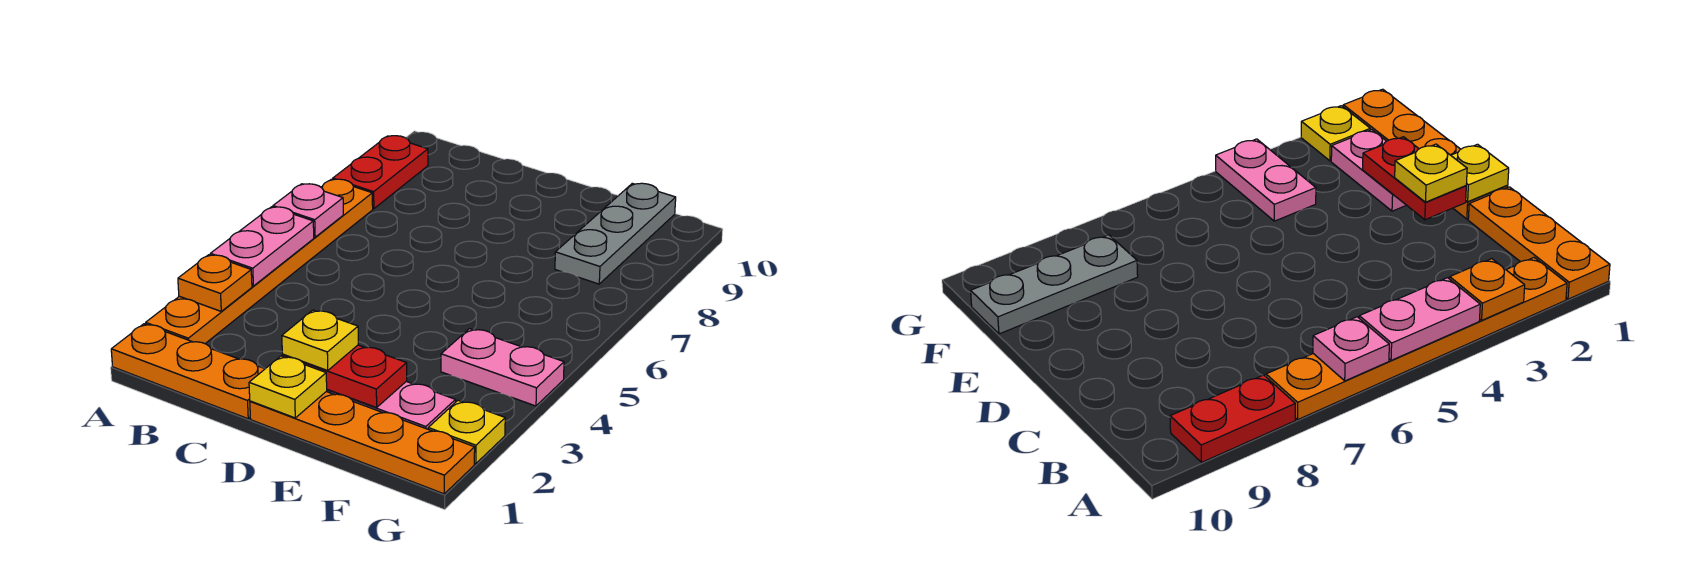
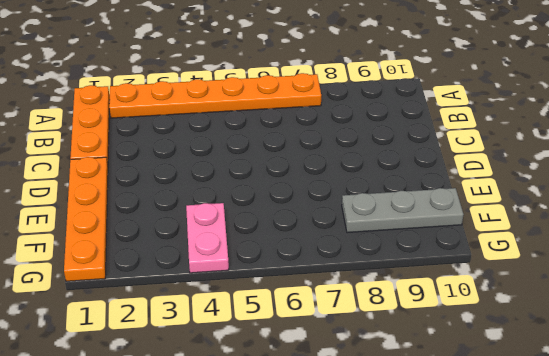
none -> red plate A8:A9 level 1
none -> pink plate E2:F2 level 1
none -> yellow plate G2 level 1

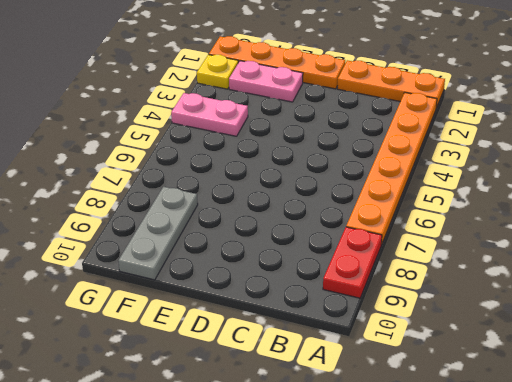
none -> orange plate A3 level 2
none -> pink plate A4:A5 level 2
none -> pink plate A6 level 2

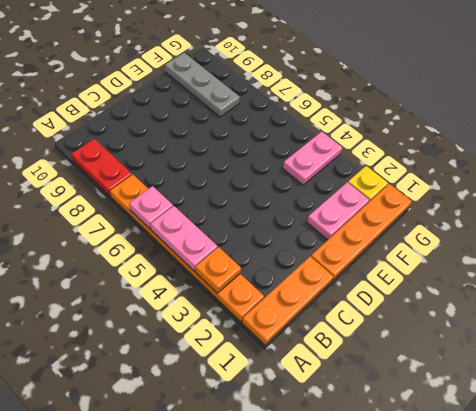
none -> yellow plate D1 level 2
none -> red plate D2:E2 level 2
none -> yellow plate D2 level 3

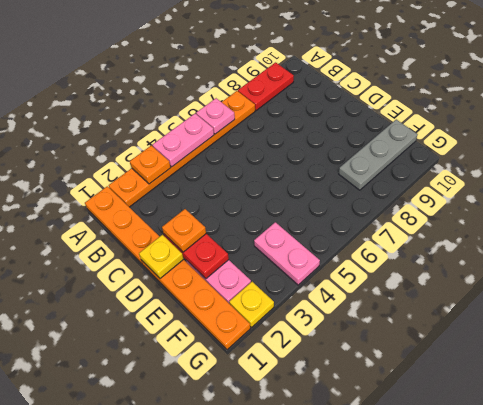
orange plate D2 level 3 -> yellow plate D2 level 3

